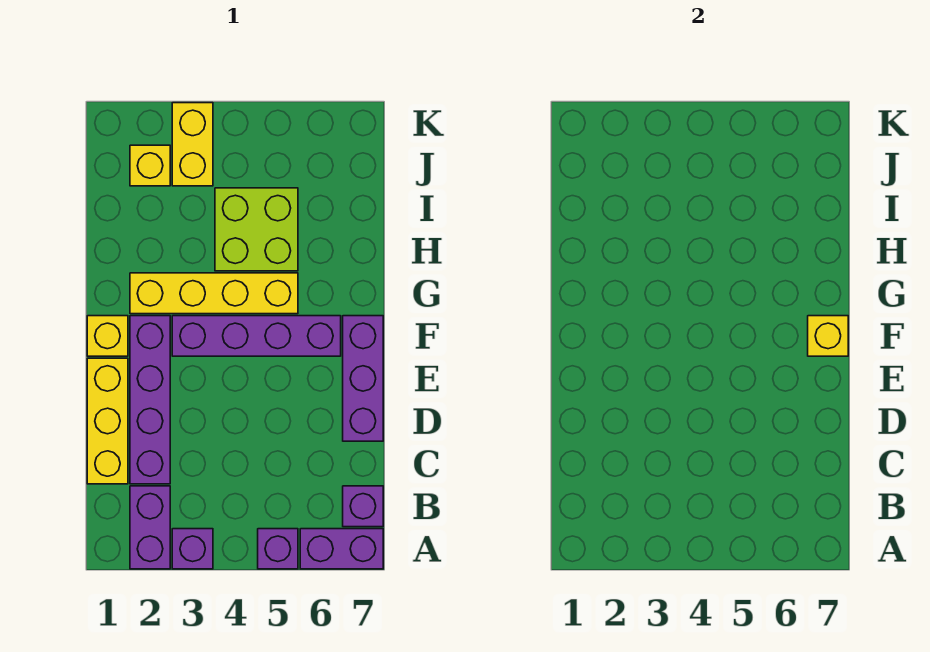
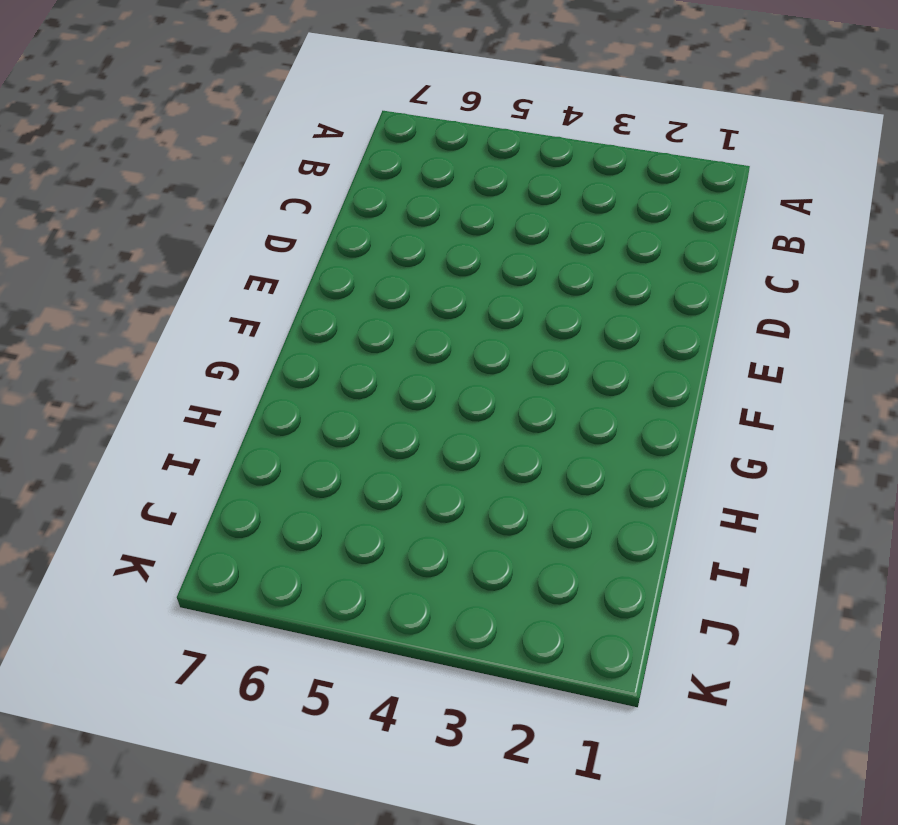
none -> purple brick A2:B2 level 1
none -> purple brick A3 level 1
none -> purple brick A5 level 1

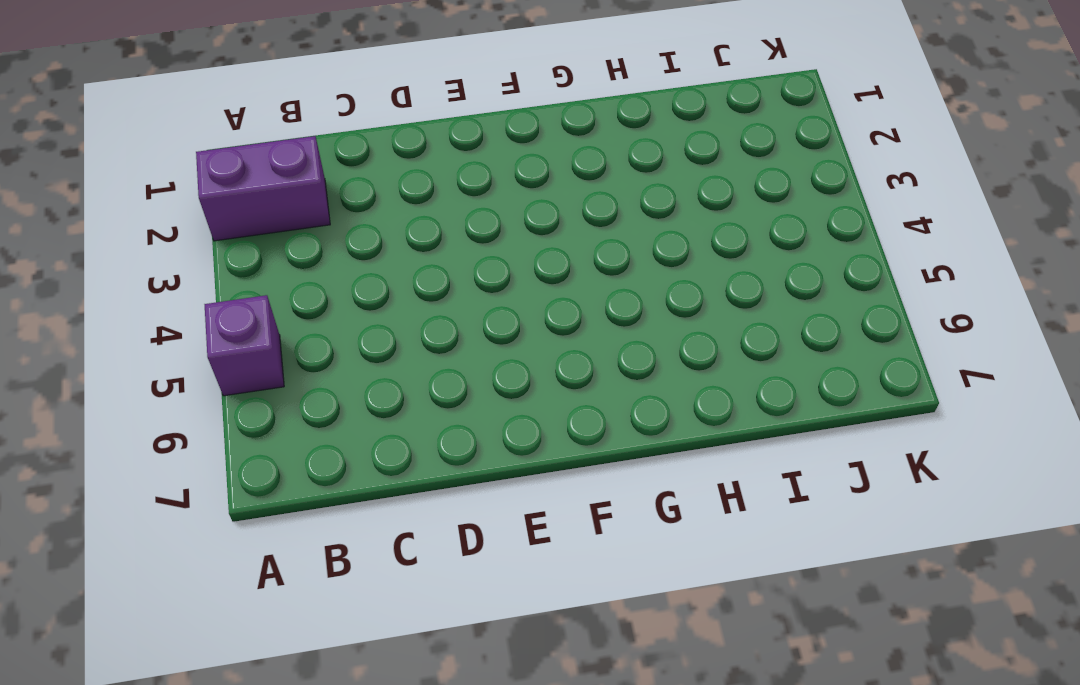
none -> purple brick A3 level 1
none -> purple brick A6:A7 level 1
none -> purple brick B7 level 1

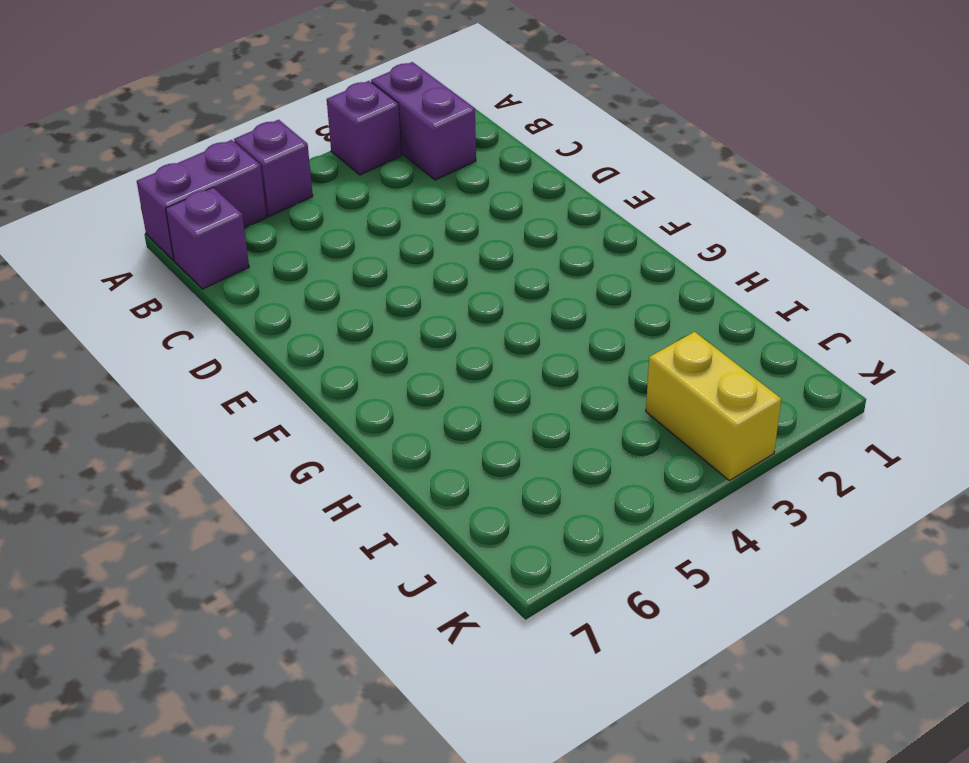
none -> yellow brick C1:E1 level 1
none -> purple brick C2:F2 level 1
none -> purple brick D7:F7 level 1

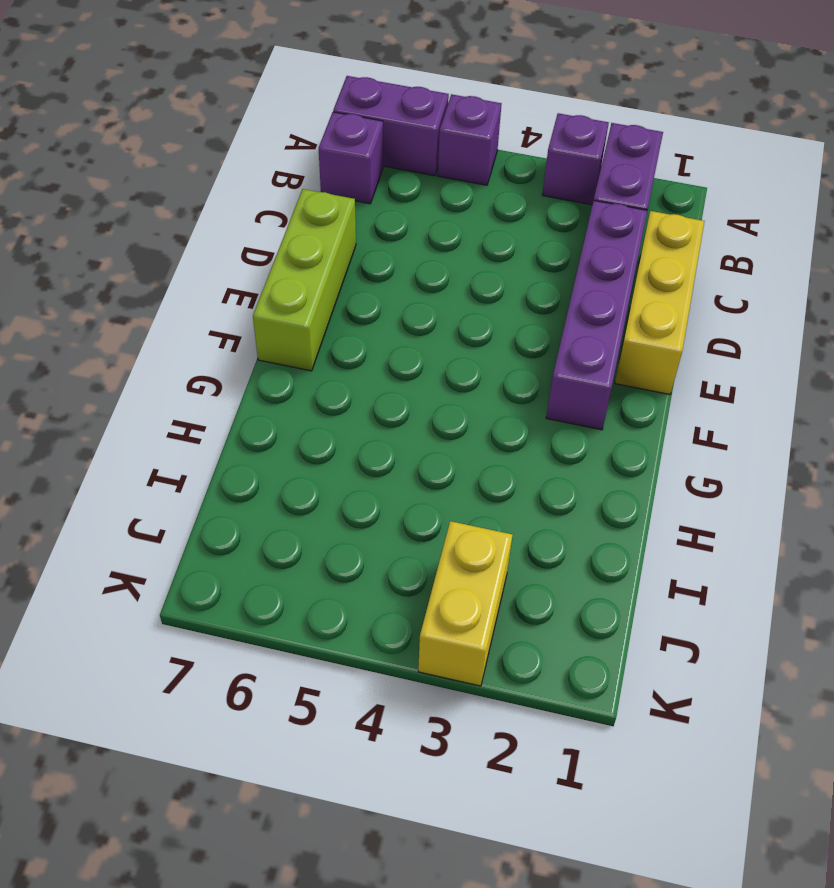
lime brick D7:F7 level 1 -> purple brick D7:F7 level 1
none -> yellow brick F1 level 1
none -> purple brick F3:F6 level 1
none -> yellow brick G2:G5 level 1

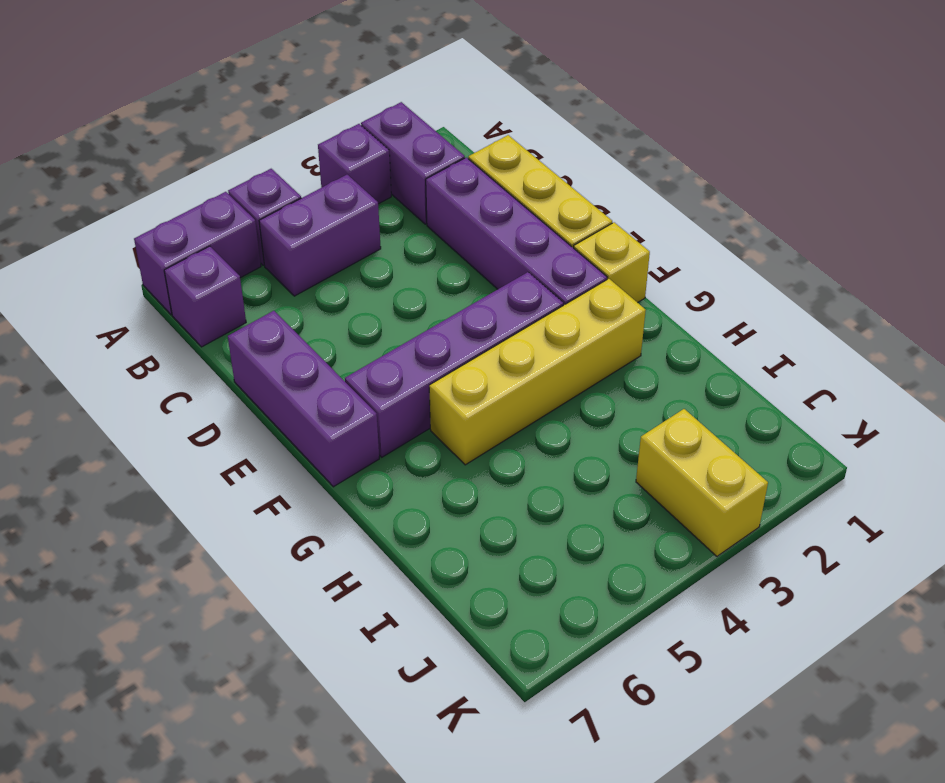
purple brick B4:B5 level 1 -> none
none -> lime brick H4:I5 level 1
none -> yellow brick J2 level 1
none -> yellow brick F7 level 2

